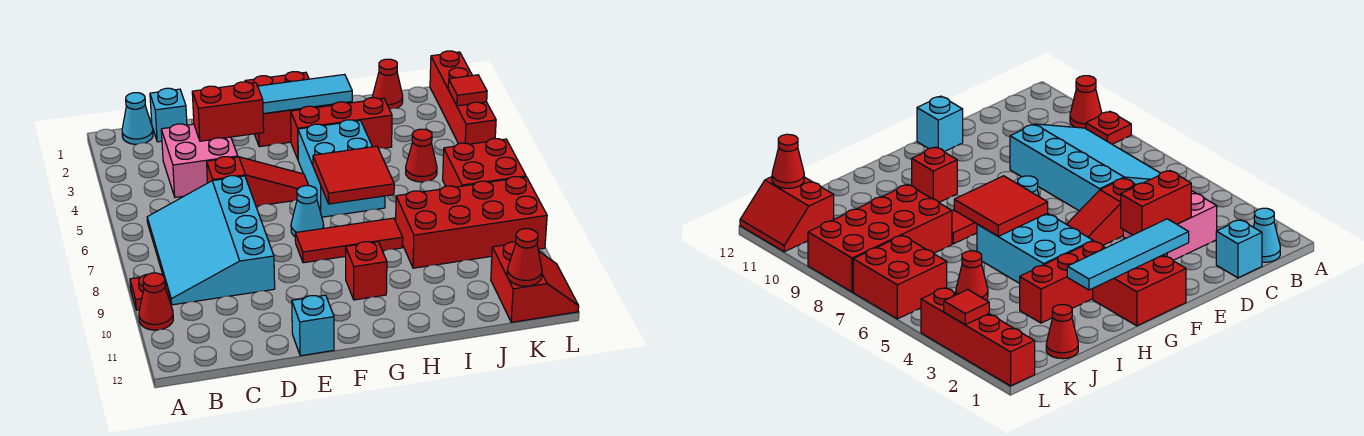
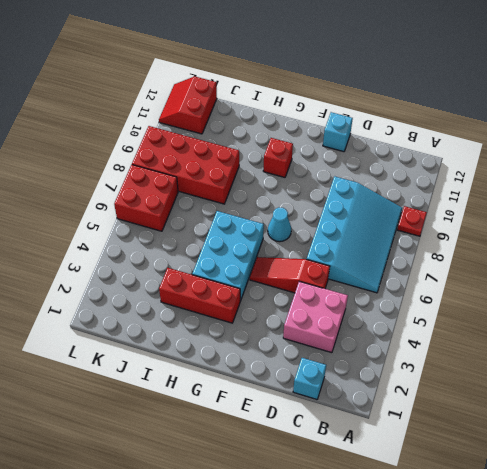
none -> red cone A10 level 1
none -> cyan cone B1 level 1
none -> red brick F1:G2 level 1

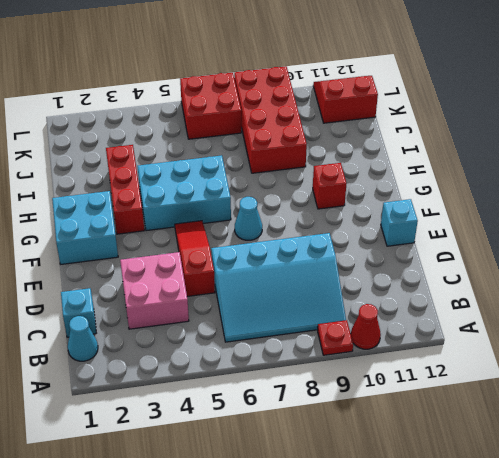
cyan brick F1:G2 level 1 -> red brick F1:G2 level 1
none -> red tile F8:H8 level 1
none -> red cone J1 level 1
none -> red cone J5 level 1

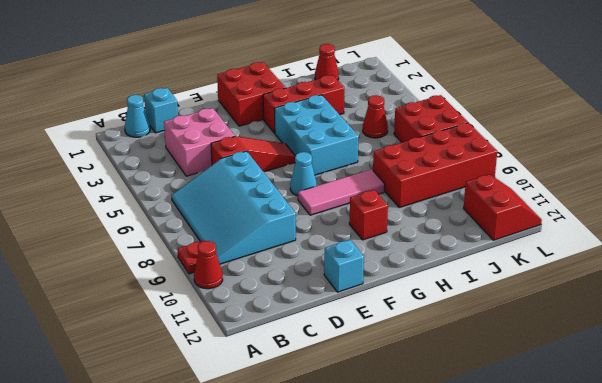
pink tile F8:H8 level 1 -> red tile F8:H8 level 1
none -> red brick L1:L4 level 1
none -> red brick D3:E3 level 2
none -> cyan tile E2:H2 level 2

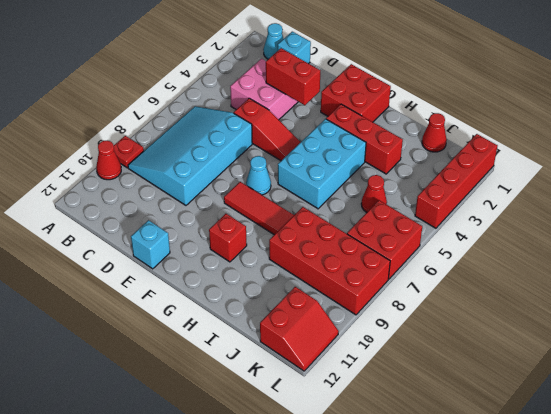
none -> cyan tile E2:H2 level 2
none -> red tile G6:H7 level 2
none -> red cone K12 level 2

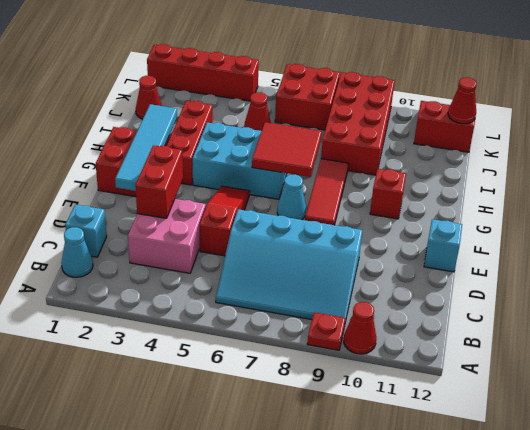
none -> red tile L3 level 2

